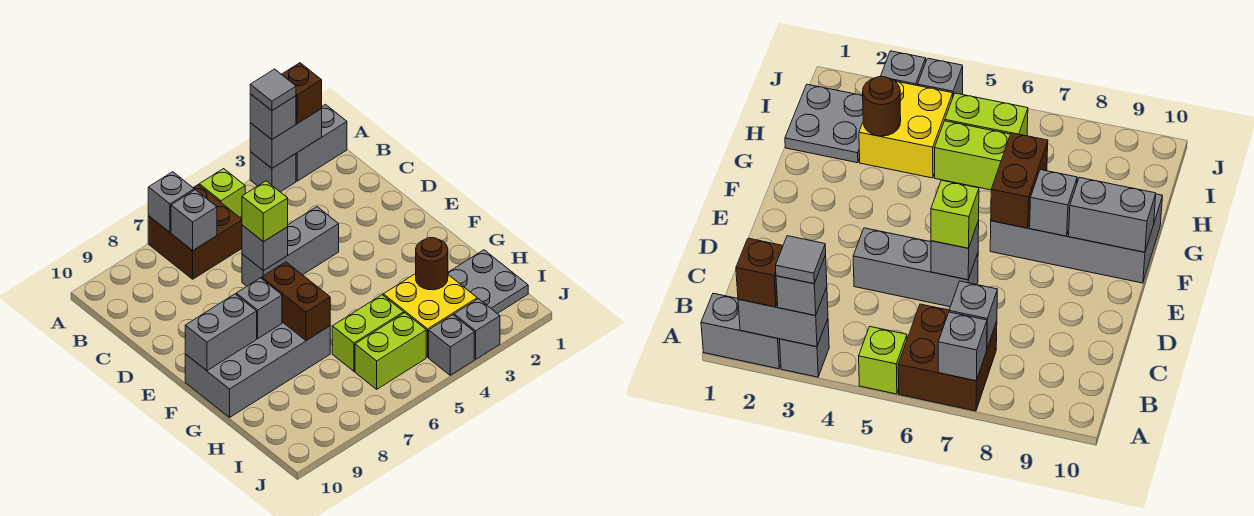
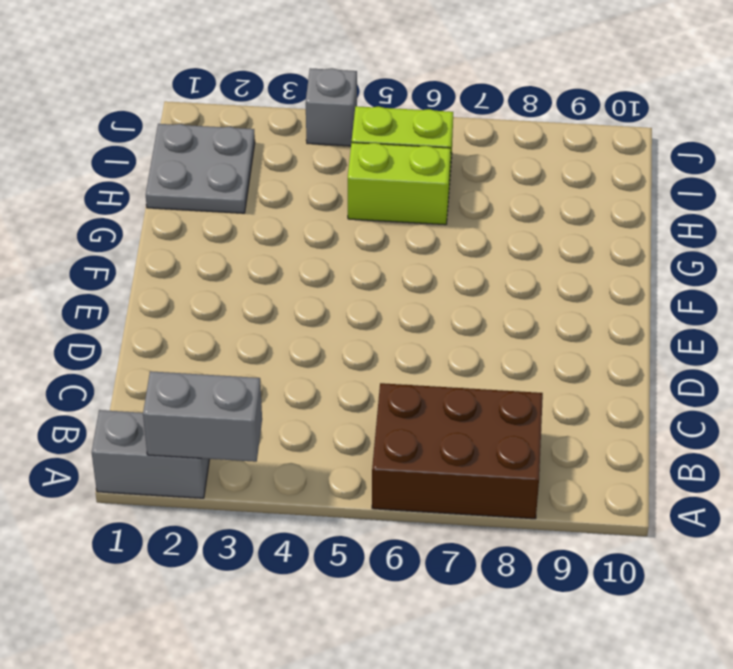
brown brick A6:B8 level 1 -> brown brick A6:B7 level 1
none -> grey brick A3 level 1
none -> lime brick A5 level 1
none -> grey brick D4:D6 level 1

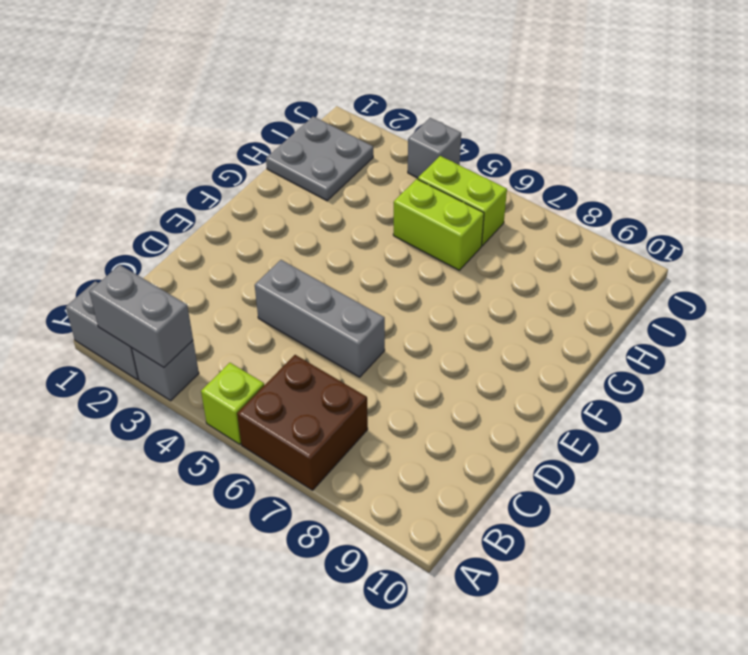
none -> grey brick F7:G10 level 1
none -> yellow brick H3:I4 level 1
none -> grey brick J3 level 1

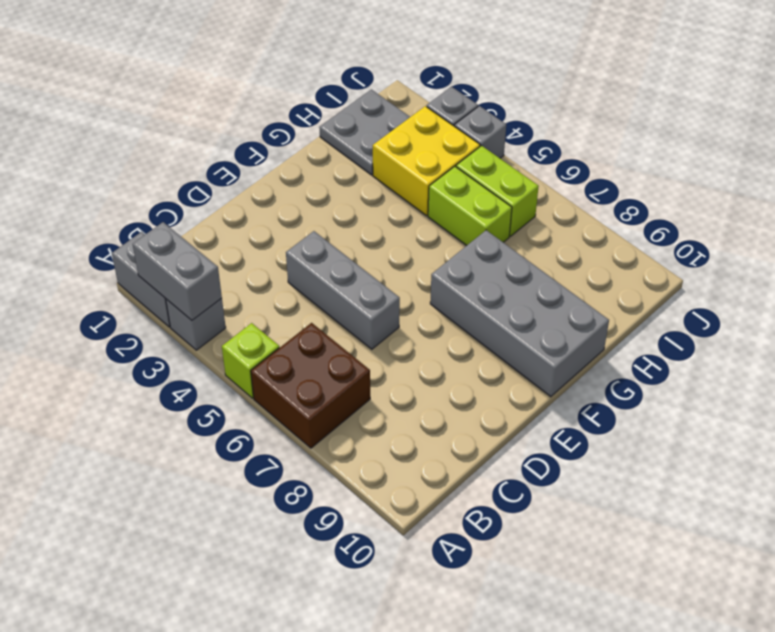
none -> grey brick A7 level 2
none -> grey brick B7 level 2
none -> grey brick D6 level 2

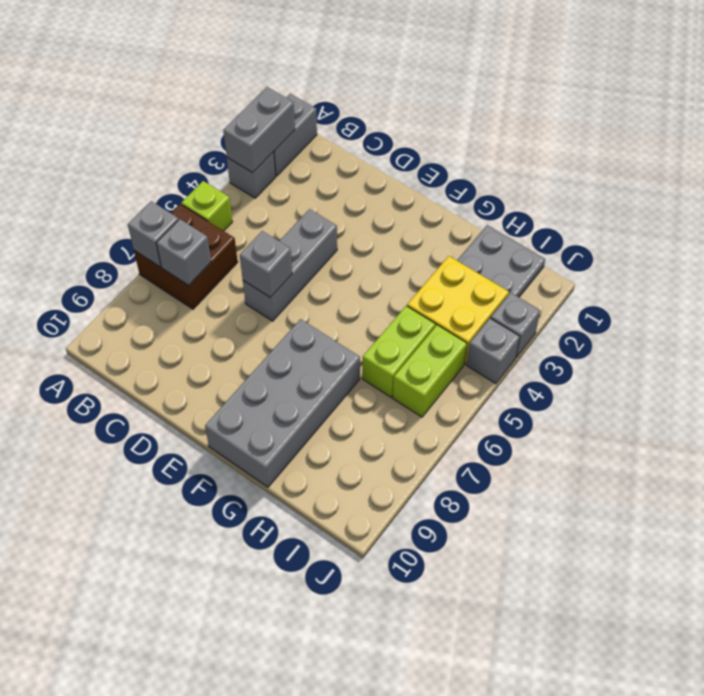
none -> brown brick F7:G7 level 2
none -> grey brick F8 level 2
none -> grey brick F9:F10 level 2

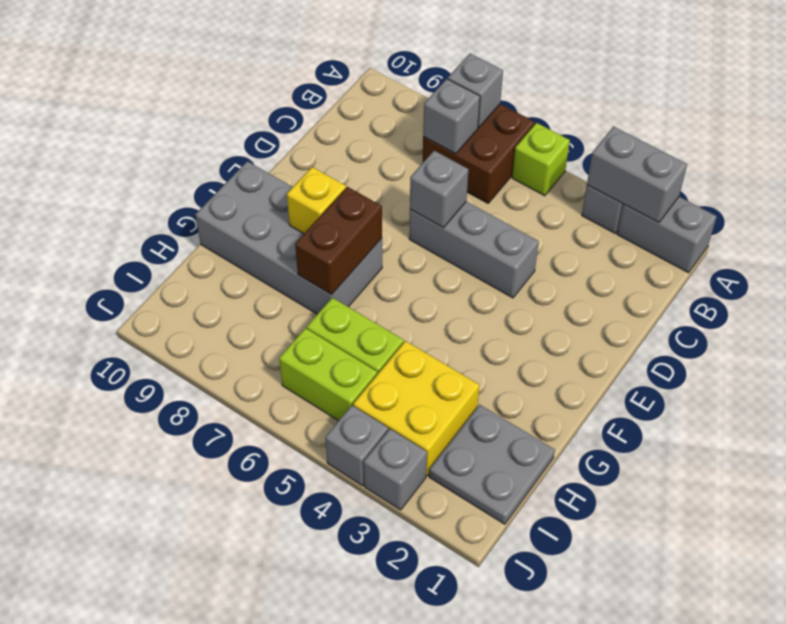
yellow brick F8 level 2 -> grey brick F8 level 2
none -> grey brick F9:F10 level 2
none -> brown round brick H3 level 2
none -> brown brick A2 level 3

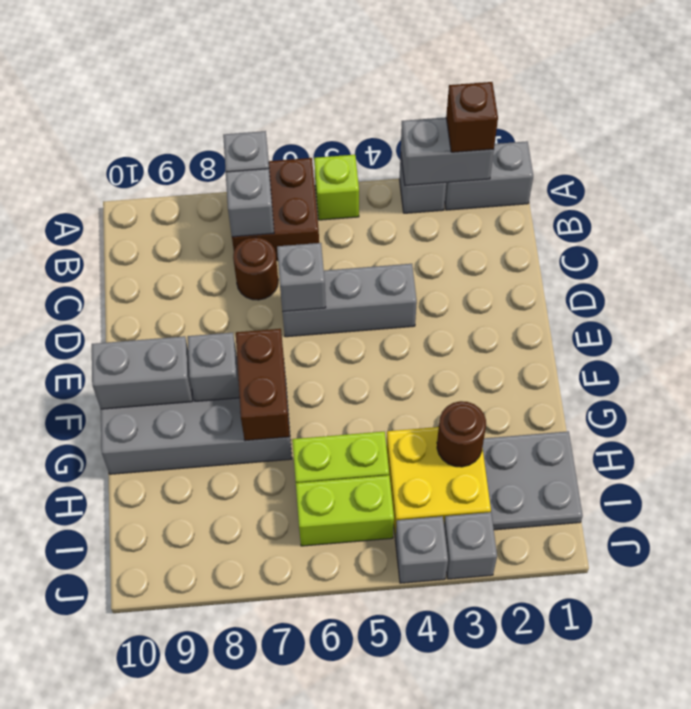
brown round brick C7 level 1 -> none
none -> grey brick A3 level 3
none -> lime brick D6 level 3
none -> grey tile A3 level 4

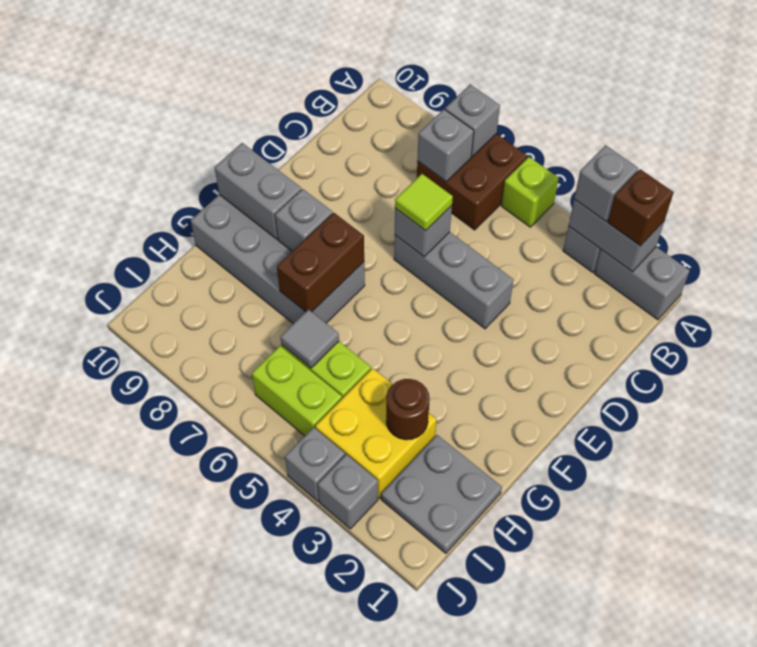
lime tile D6 level 3 -> lime brick D6 level 3
grey tile H6 level 2 -> grey tile A3 level 4

